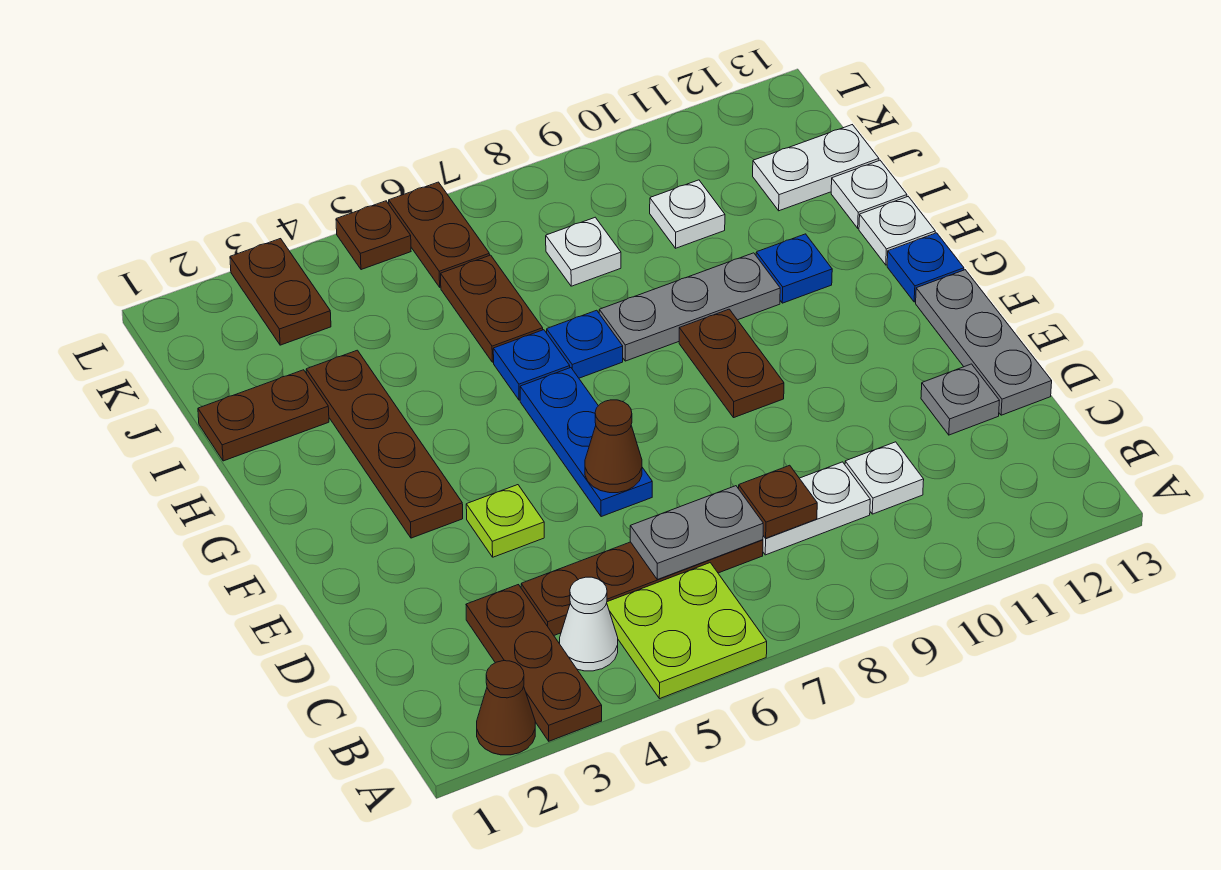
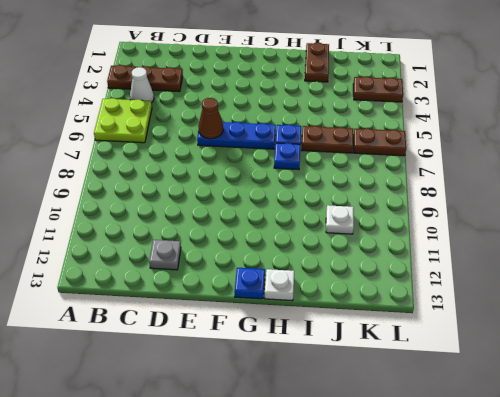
none -> brown cone A2 level 1
none -> brown plate C4:C7 level 1
none -> white plate C8:C9 level 1
none -> white plate C10 level 1

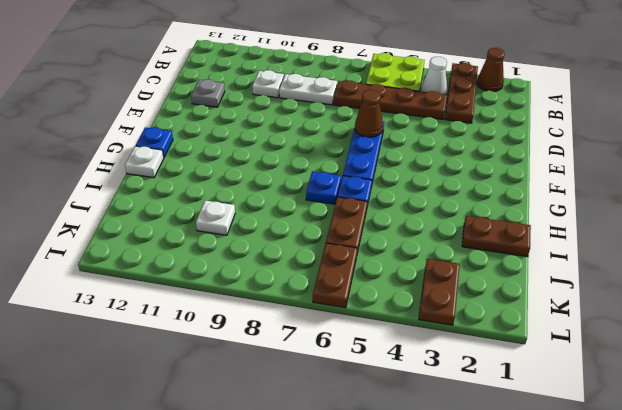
none -> grey plate D13:F13 level 1
none -> lime plate E4 level 1
none -> brown plate F3:I3 level 1
none -> brown plate F9:G9 level 1

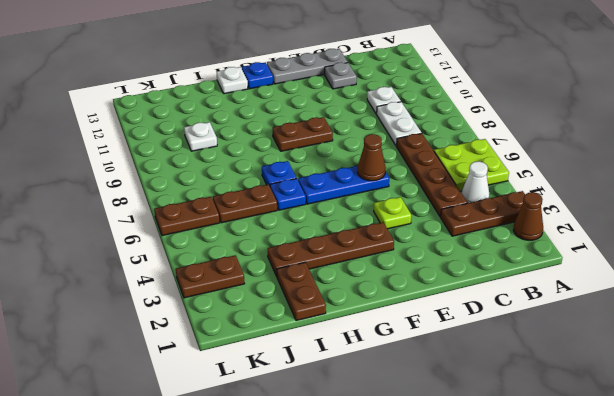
none -> grey plate H8:H10 level 1
none -> blue plate H11 level 1
none -> white plate I13 level 1
none -> white plate J8 level 1

